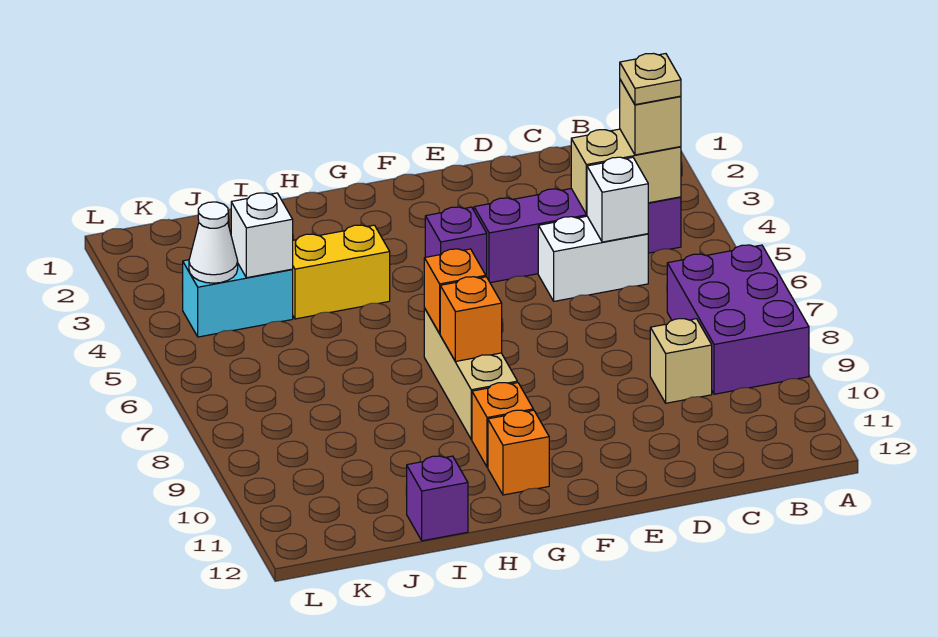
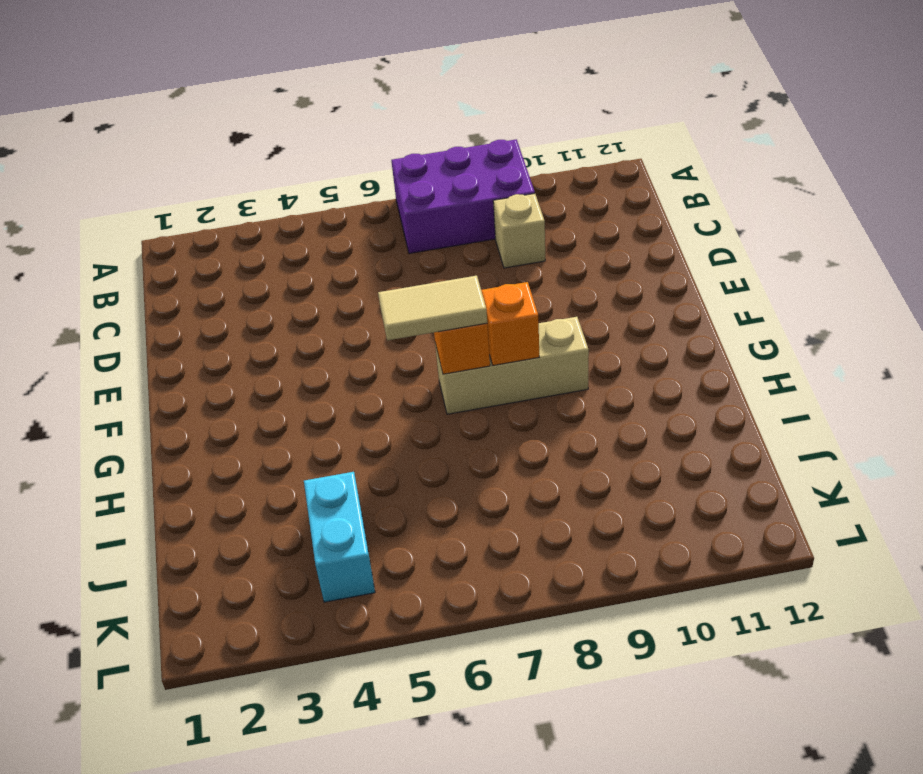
tan tile G6:G7 level 3 -> none
none -> purple brick B4:E4 level 1
none -> white brick C5:D5 level 1
none -> purple brick F4 level 1

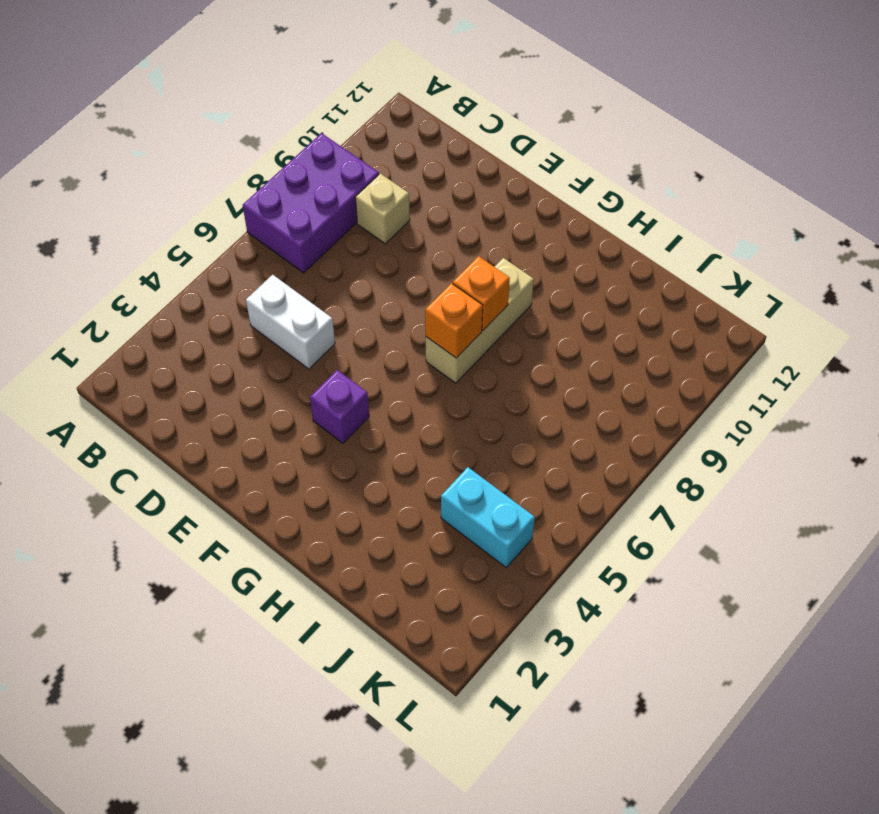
none -> purple brick B4:E4 level 1
none -> orange brick G10 level 1
none -> orange brick G11 level 1

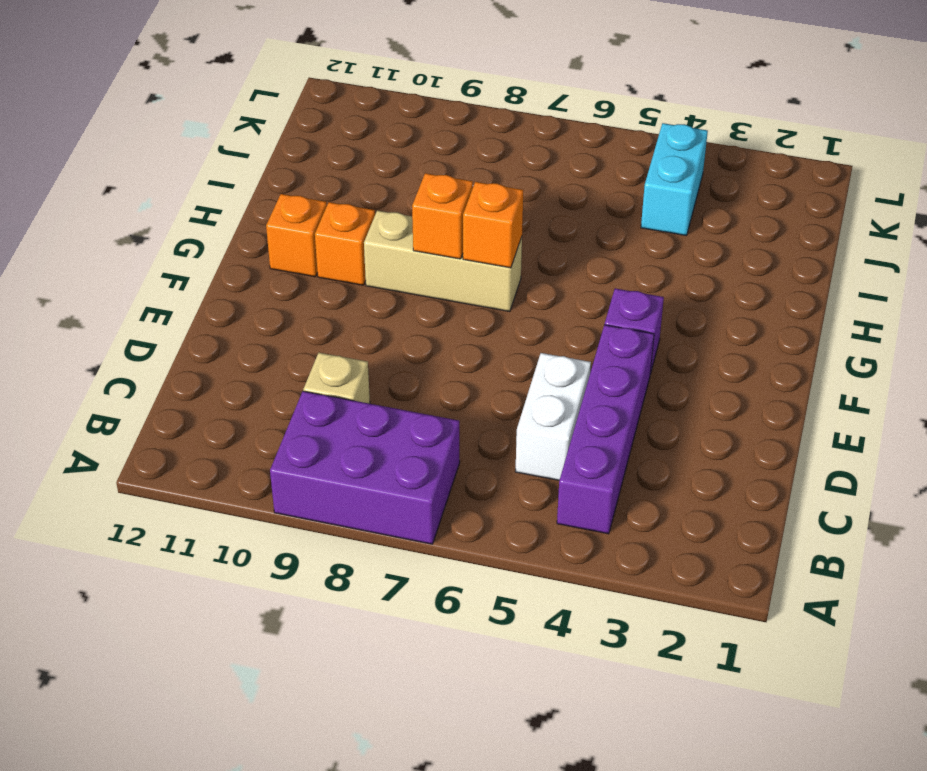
none -> yellow brick H4:I4 level 1
none -> purple brick I12 level 1
none -> tan brick B4:C4 level 2

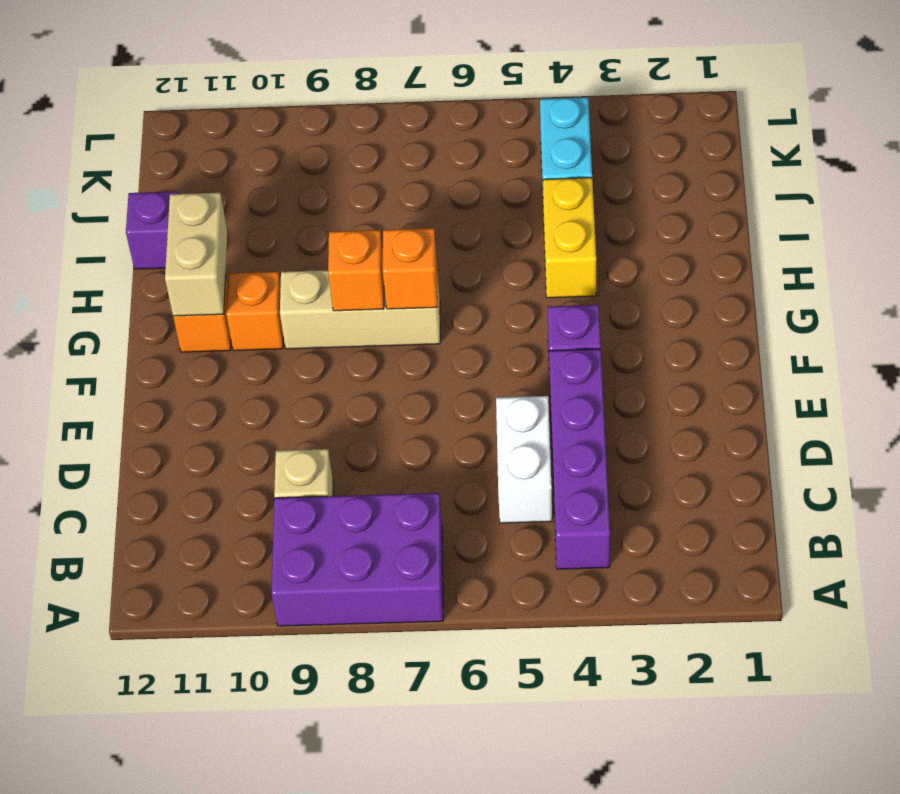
tan brick G11:H11 level 2 -> tan brick B4:C4 level 2
none -> white brick C5 level 2
none -> white brick J4 level 2
none -> white cone K4 level 2

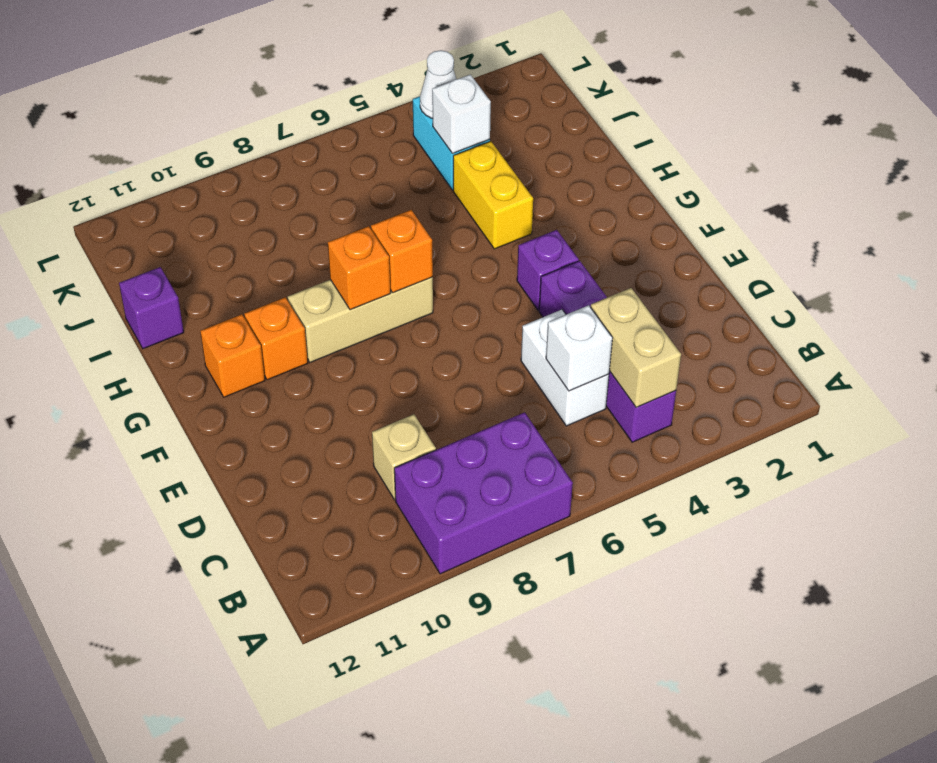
none -> tan brick B4 level 3
none -> tan plate B4 level 4

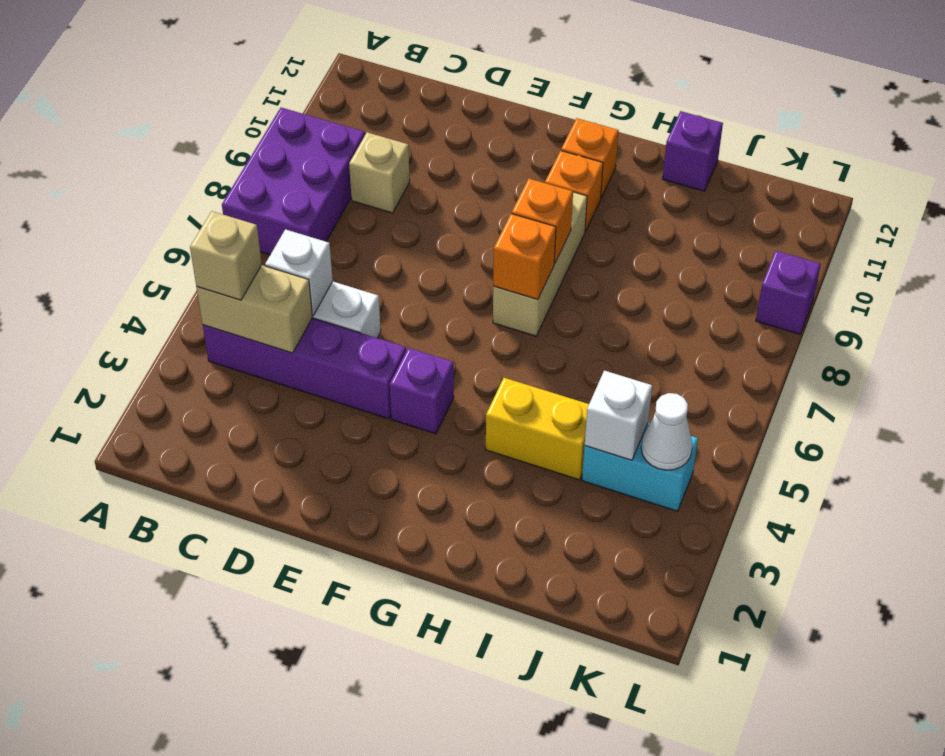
purple brick L9 level 1 -> none
none -> tan plate B4 level 4

